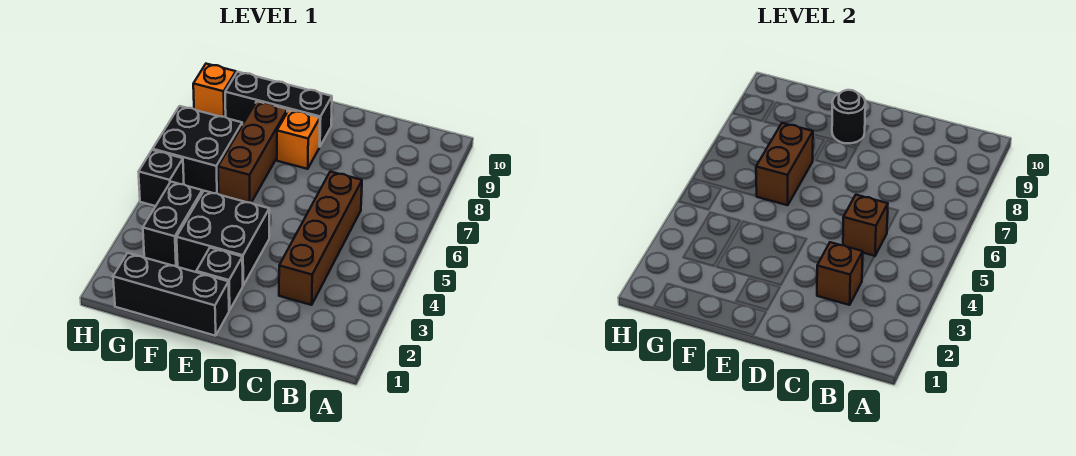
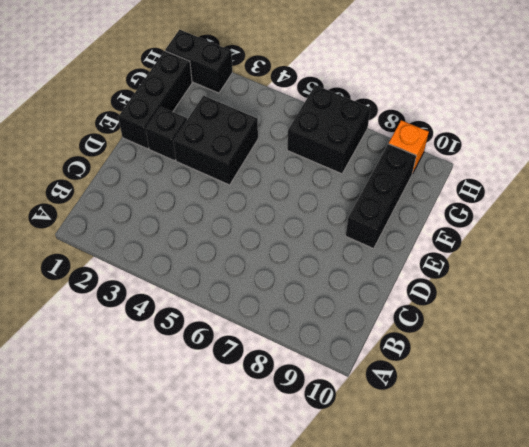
black brick H1:H2 level 1 -> black brick G3:G4 level 1
none -> brown brick C3:C6 level 1
none -> orange brick E8 level 1
none -> brown brick F6:F8 level 1

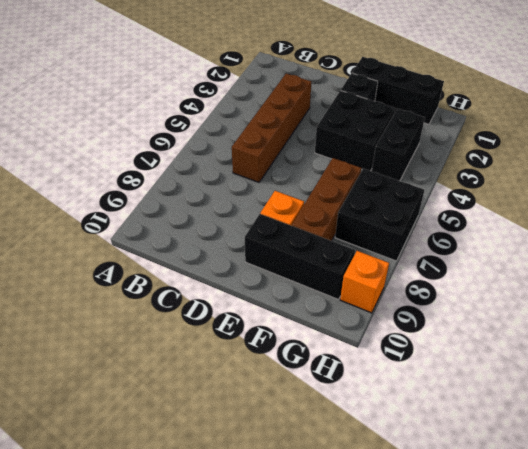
none -> black brick H5 level 1
none -> brown brick C3 level 2
none -> brown brick C5 level 2

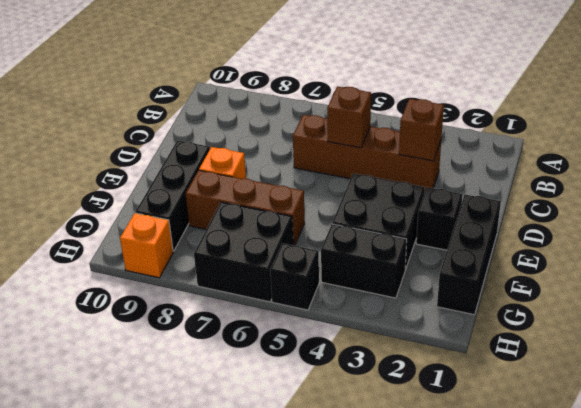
none -> black round brick E9 level 2
none -> brown brick F6:F7 level 2

